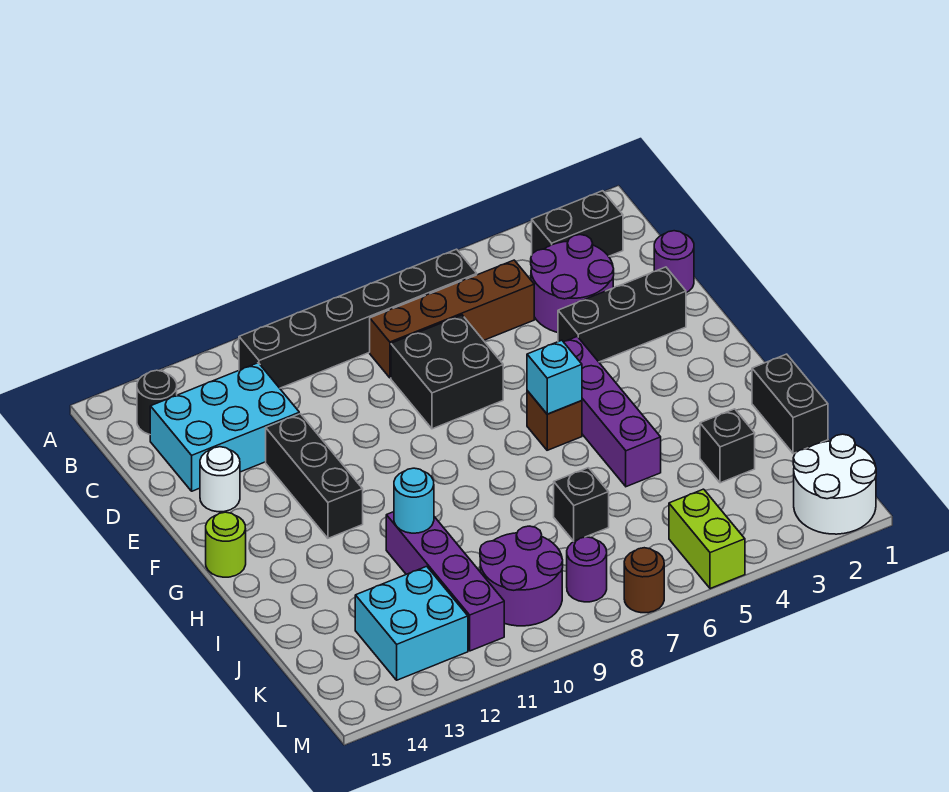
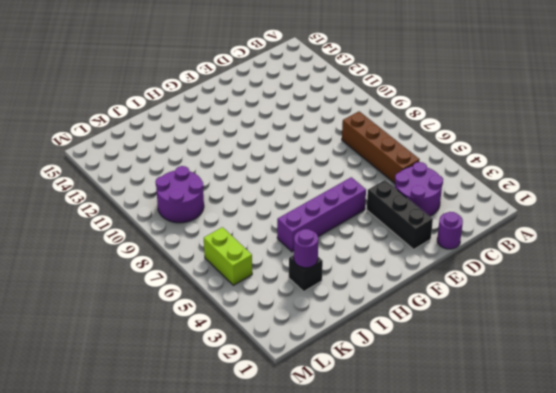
purple round brick J3 level 2 -> purple round brick L8 level 1
lime brick L5:L6 level 1 -> lime brick L5:M5 level 1
none -> black brick B2:B3 level 1
none -> black brick B6:B11 level 1
none -> black round brick B14 level 1

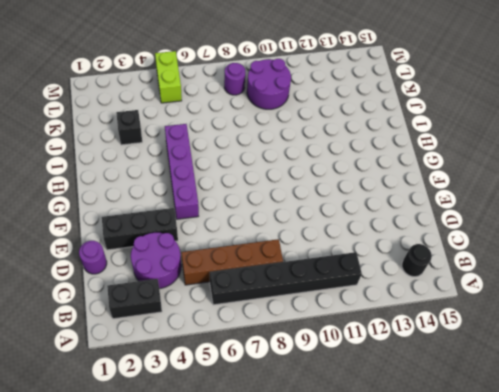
none -> cyan brick C12:D14 level 1
none -> black brick D7:E8 level 1
none -> black brick E12:G12 level 1

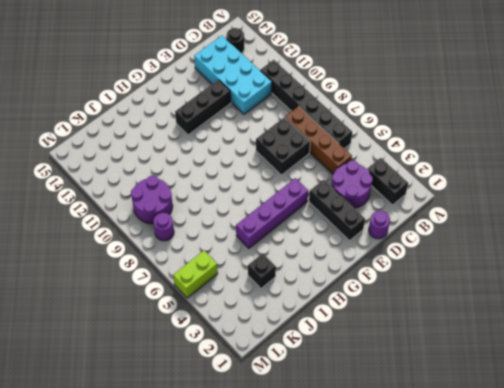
cyan brick C11:D14 level 1 -> cyan brick C12:D14 level 1
none -> white round brick E14 level 1
none -> brown brick G6 level 1
none -> lime round brick G15 level 1

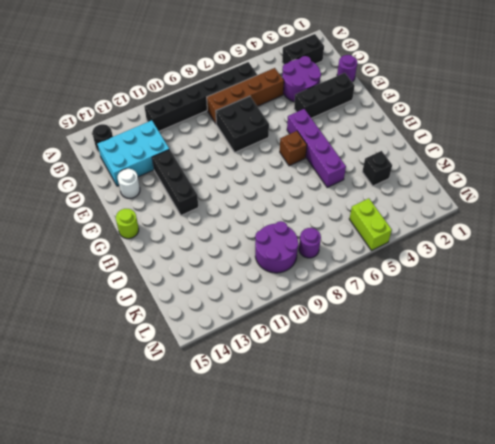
none -> black brick I1:J1 level 1
none -> purple brick I11:L11 level 1
none -> black brick J7 level 1

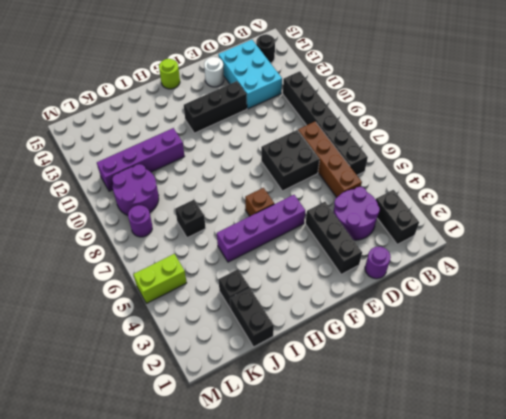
black brick J1:J2 level 1 -> black brick I1:J1 level 1
none -> cyan brick K12:L13 level 1
none -> white round brick L1:M2 level 1
none -> brown round brick M7 level 1

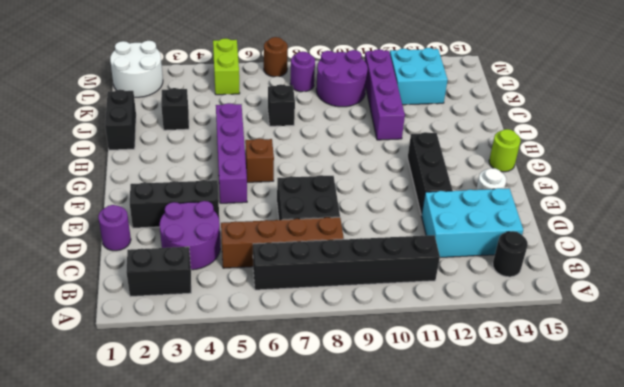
none -> cyan brick G6 level 2
none -> cyan round brick I11 level 2

